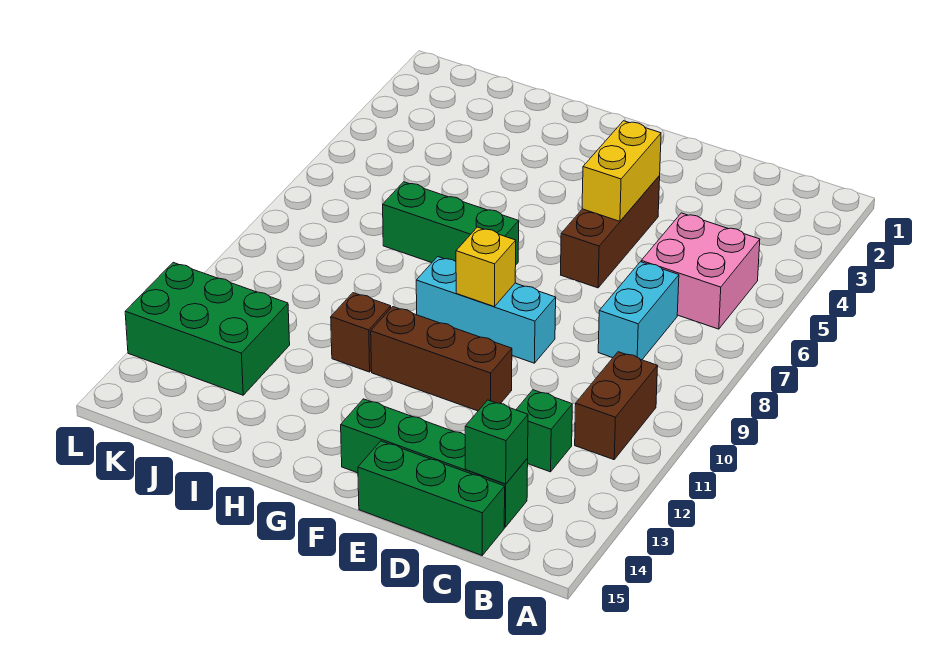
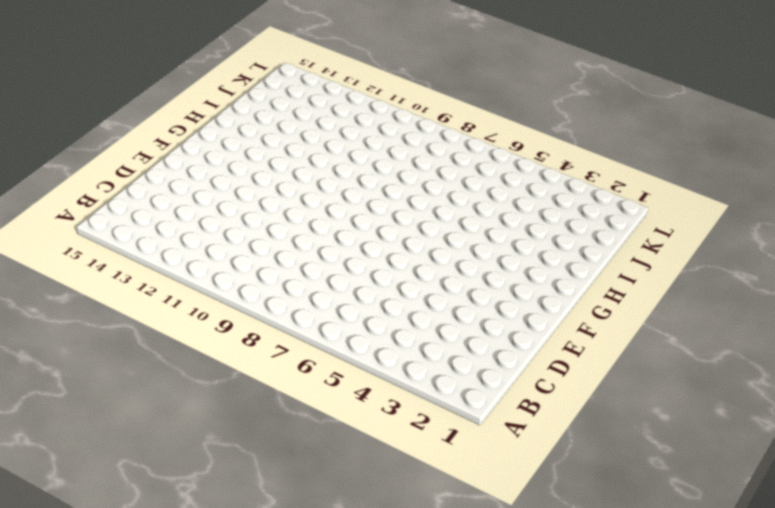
none -> pink brick B5:C6 level 1
none -> brown brick B10:B11 level 1
none -> cyan brick C7:C8 level 1

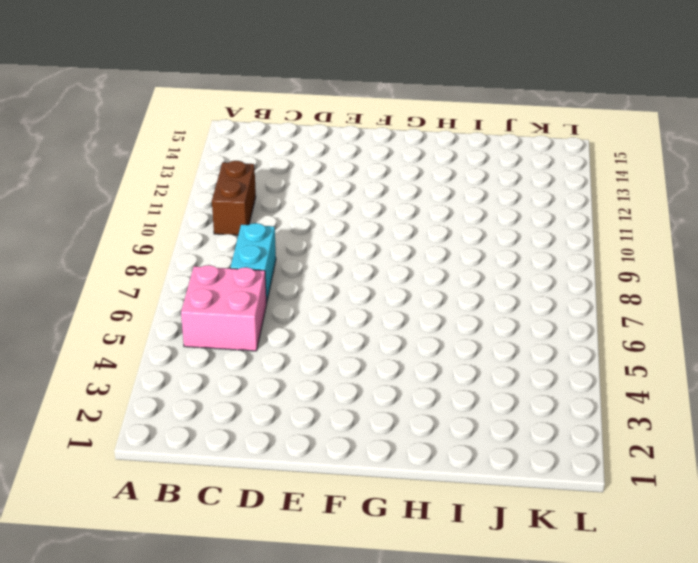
none -> green brick C12 level 1
none -> green brick C14:F14 level 1
none -> green brick C15:E15 level 1

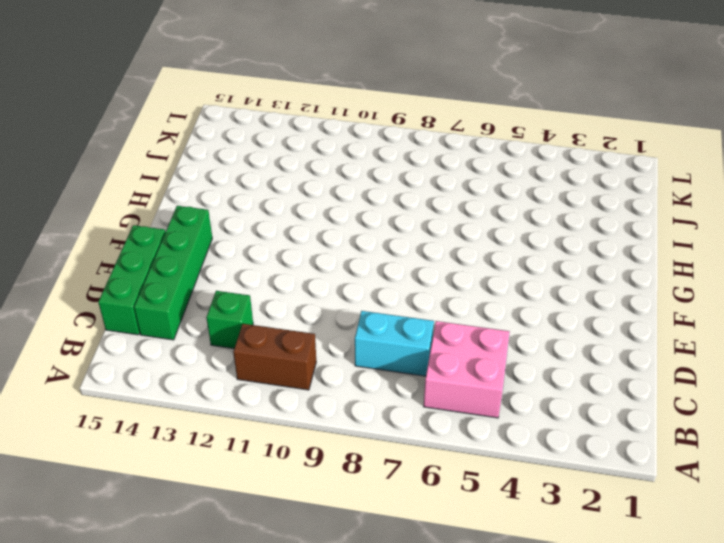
none -> brown brick E4:E6 level 1
none -> cyan brick E9:G9 level 1
none -> brown brick E11:G11 level 1

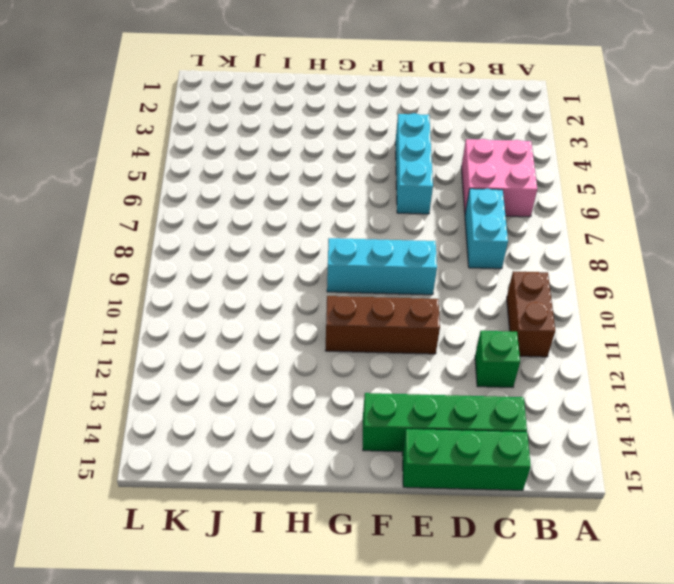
cyan brick E4:E6 level 1 -> brown brick E4:E6 level 1
none -> green brick G7:I7 level 1
none -> brown brick H11 level 1
none -> green brick J12:L13 level 1

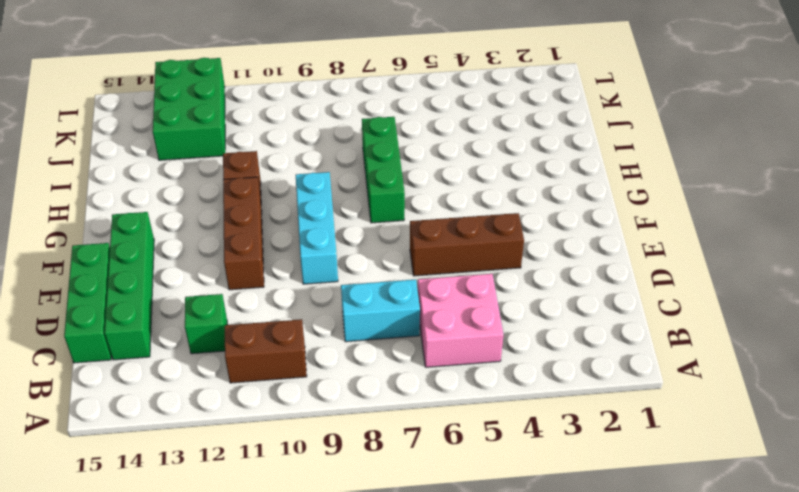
none -> green brick C14 level 2
none -> yellow brick E4:E5 level 2
none -> yellow brick F9 level 2

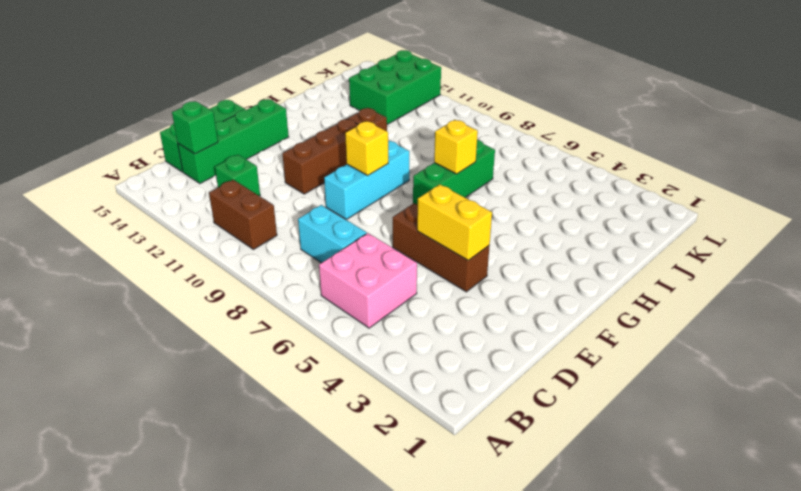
yellow brick H7 level 2 -> none

